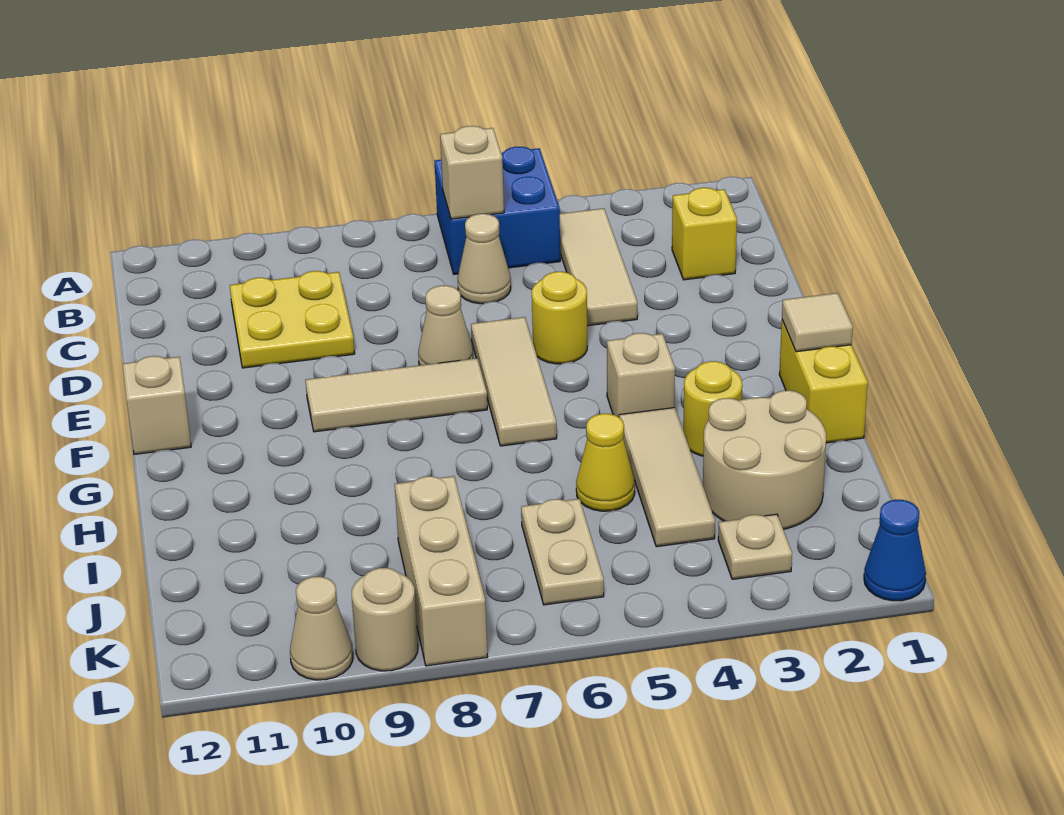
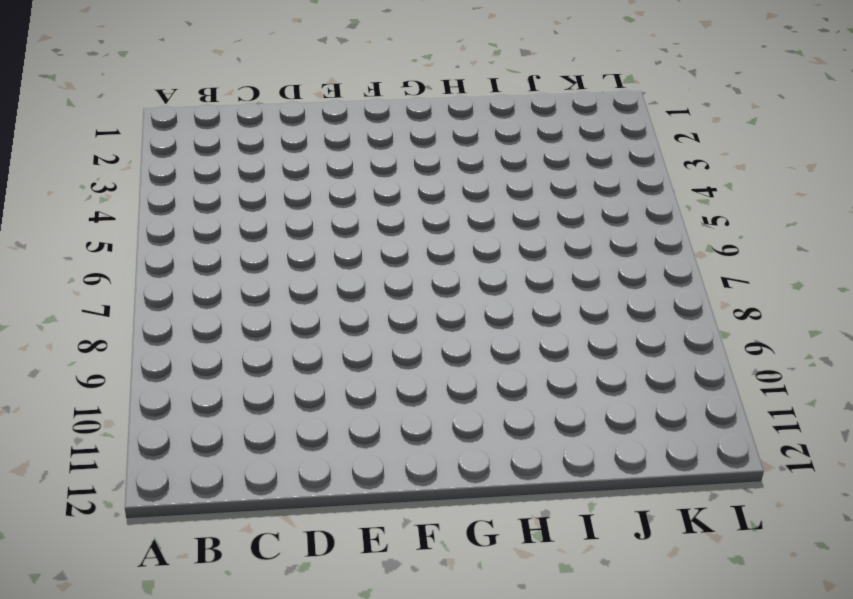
none -> blue brick A5:B6 level 1
none -> tan tile B4:D4 level 1
none -> yellow brick C2 level 1

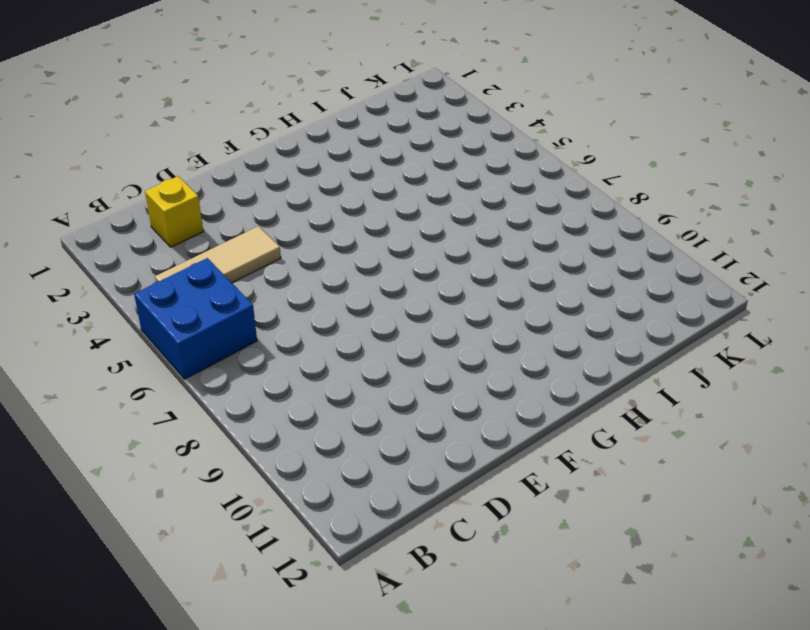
none -> tan cone C6 level 1
none -> yellow plate C9:D10 level 1
none -> yellow round brick E5 level 1

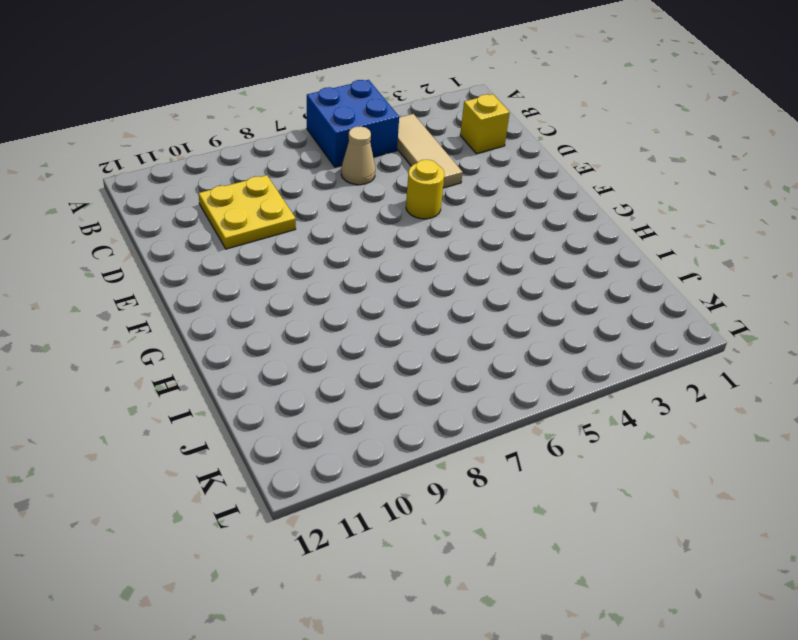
none -> tan tile E6:G6 level 1
none -> tan cone E7 level 1
none -> tan tile F7:F9 level 1

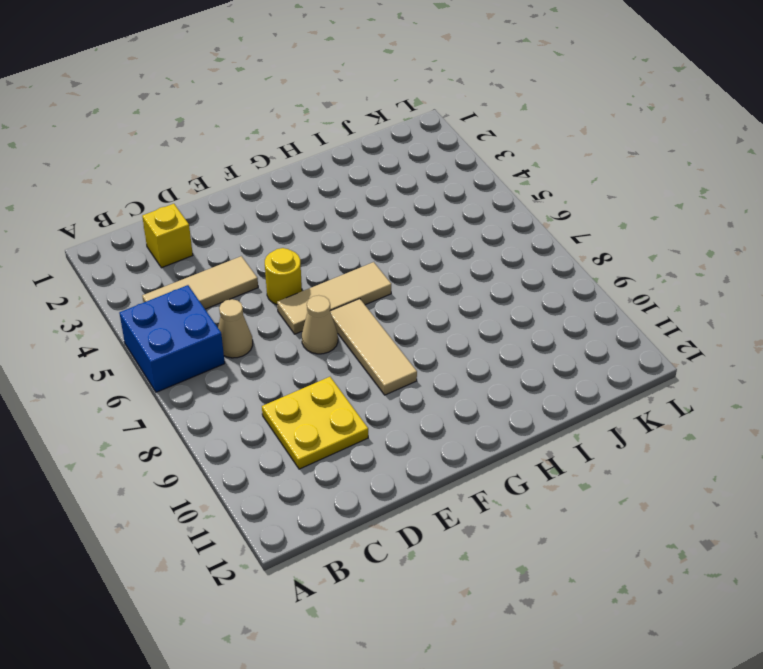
none -> tan brick F12 level 1
none -> yellow brick G1:H1 level 1
none -> tan brick G4 level 1

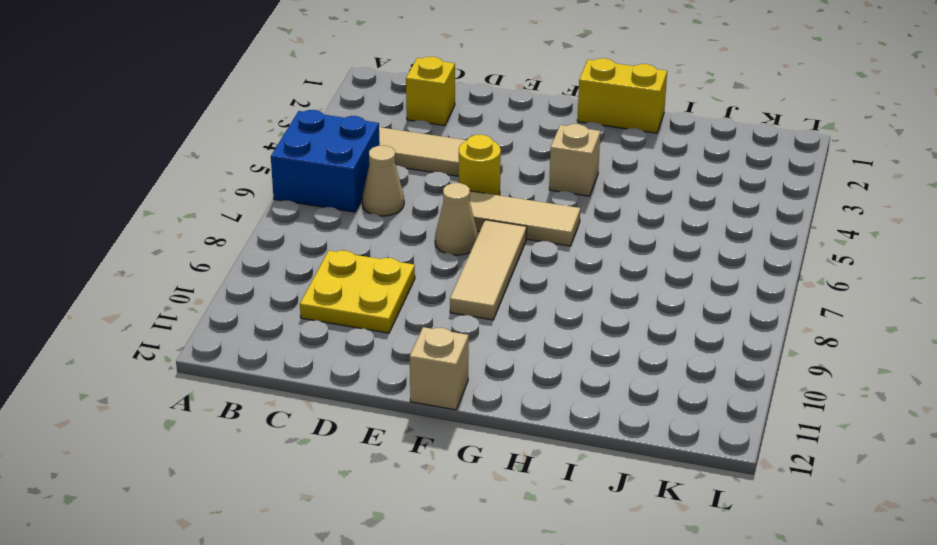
none -> yellow round brick H3 level 1
none -> tan tile H4:J4 level 1
none -> tan round brick I2:J3 level 1

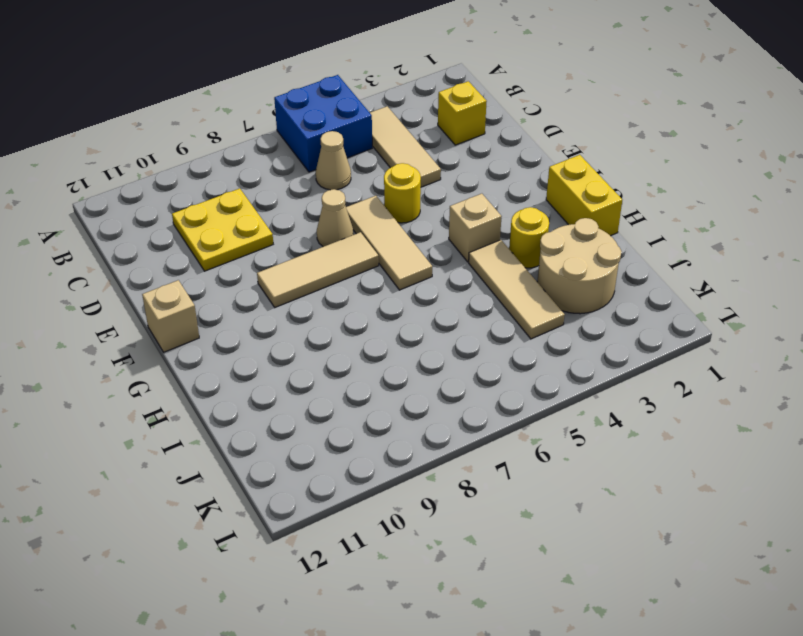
none -> yellow cone I5 level 1
none -> tan plate J6:K6 level 1
none -> tan brick J8:L8 level 1

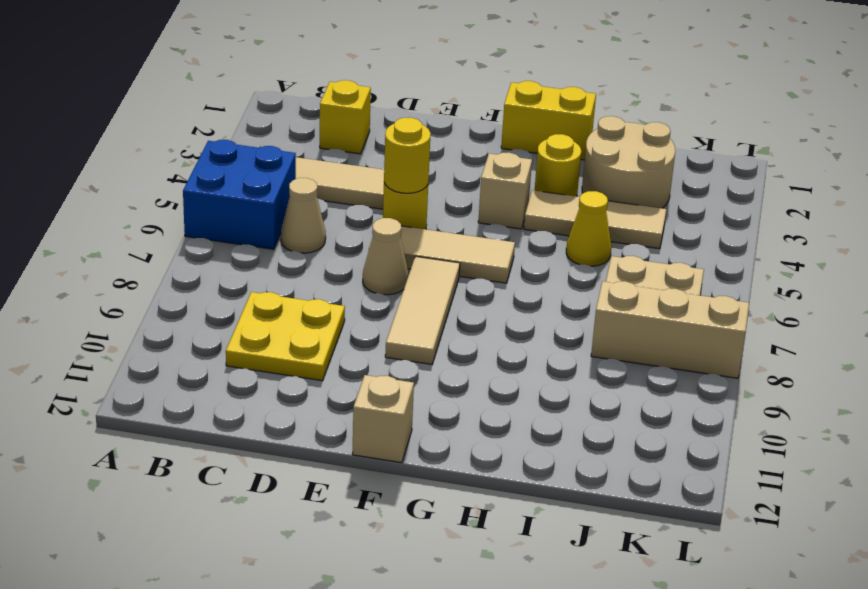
yellow round brick E5 level 2 -> none
none -> tan plate K3 level 1
none -> blue cone L1 level 1
none -> tan round brick L9 level 1

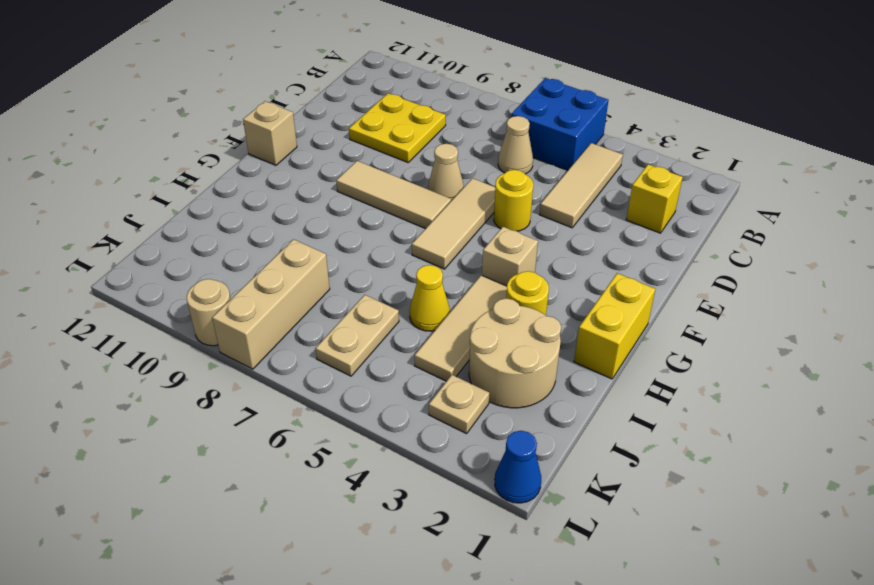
none -> tan cone L10 level 1
none -> tan brick B6 level 2
none -> tan tile G1 level 2

